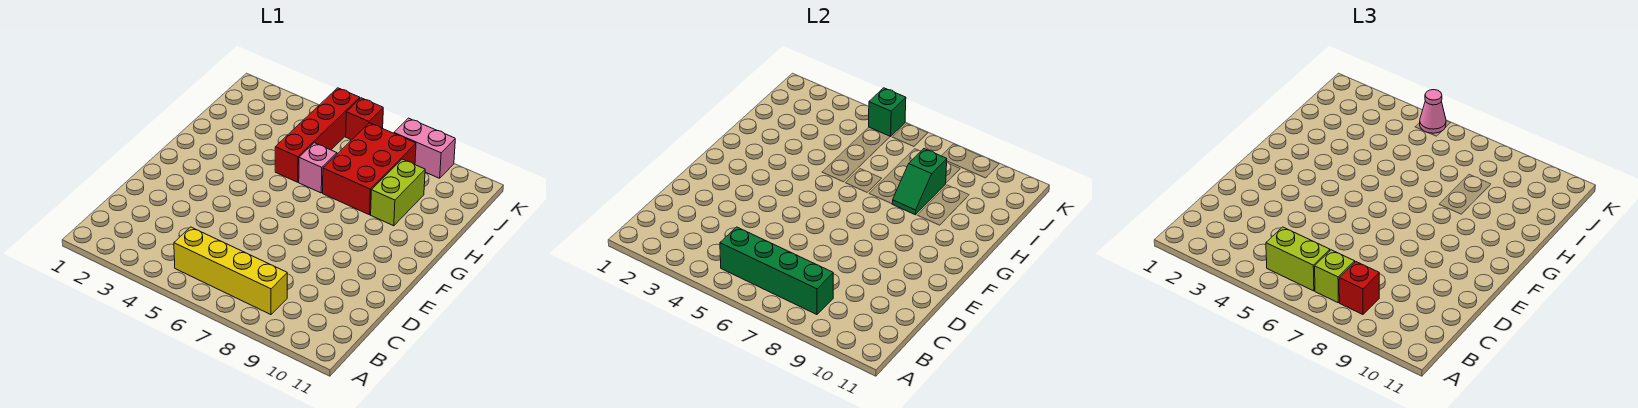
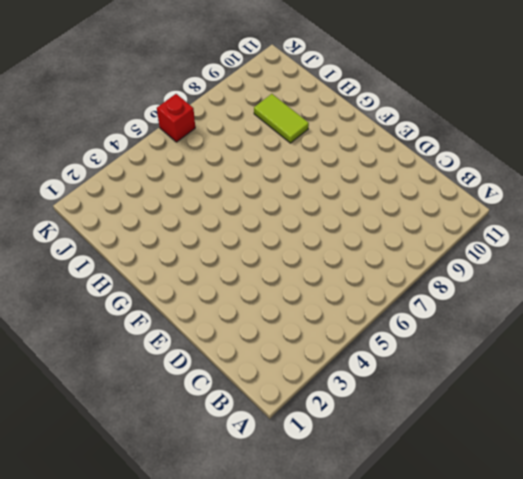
lime tile H9:I9 level 1 -> lime brick H9:I9 level 1
none -> yellow brick B5:B8 level 1
none -> red brick H5:K5 level 1
none -> pink brick H6 level 1

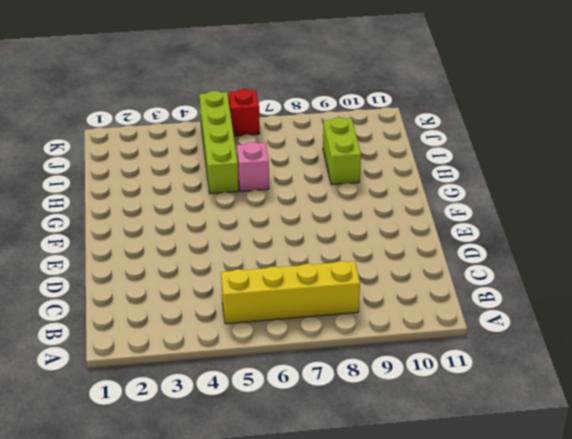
lime brick H5:K5 level 1 -> red brick H5:K5 level 1
none -> red brick H7:J8 level 1
none -> pink brick K8:K9 level 1
none -> green brick B5:B8 level 2

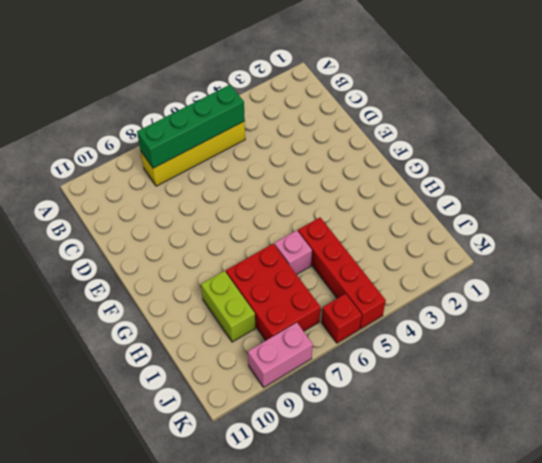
none -> green slope H8:I8 level 2 top I
none -> green brick K5 level 2
none -> lime brick B5:B6 level 3

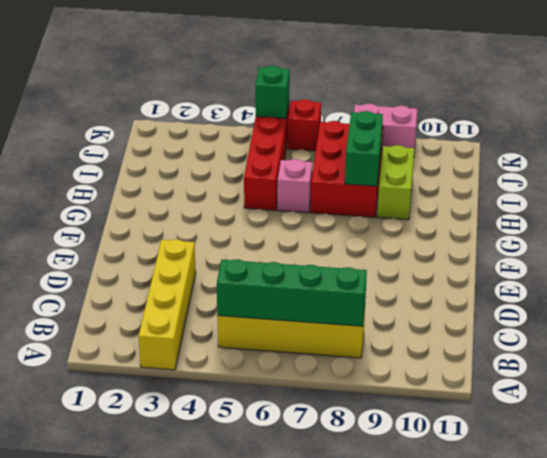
yellow brick A3:D3 level 1 -> none
green brick H8:I8 level 2 -> green slope H8:I8 level 2 top I
none -> lime brick B5:B6 level 3
none -> lime brick B7 level 3
none -> red brick B8 level 3

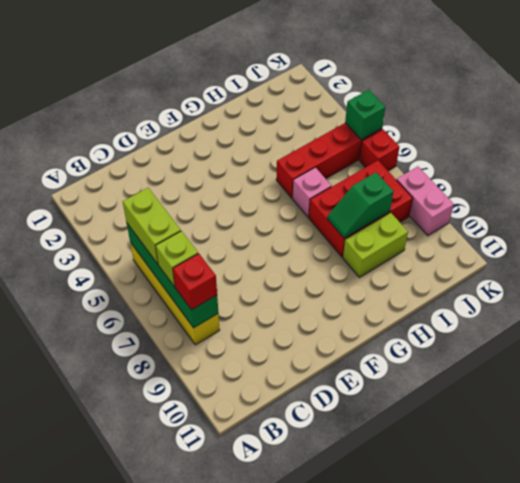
none -> pink cone K5 level 3

